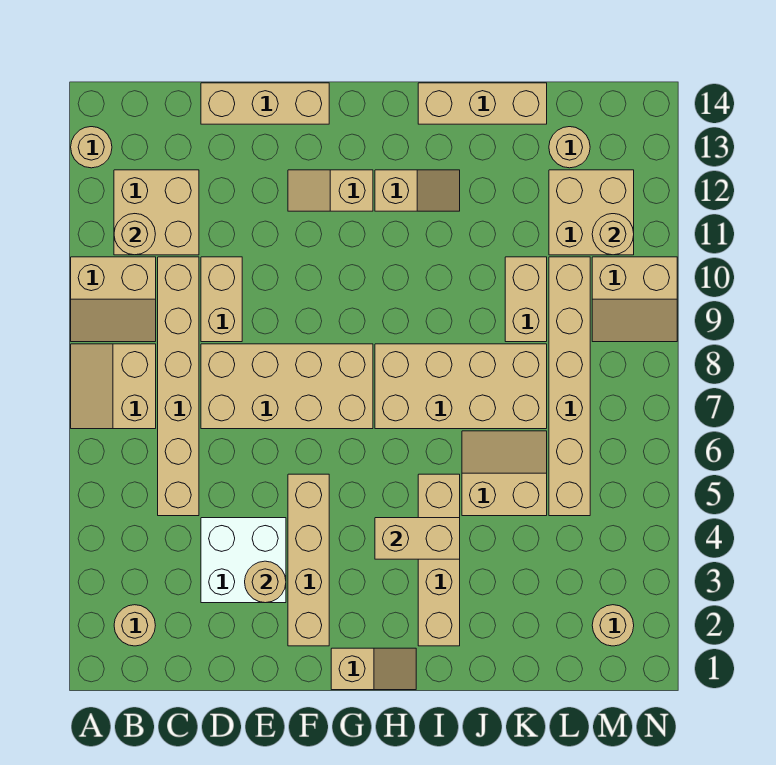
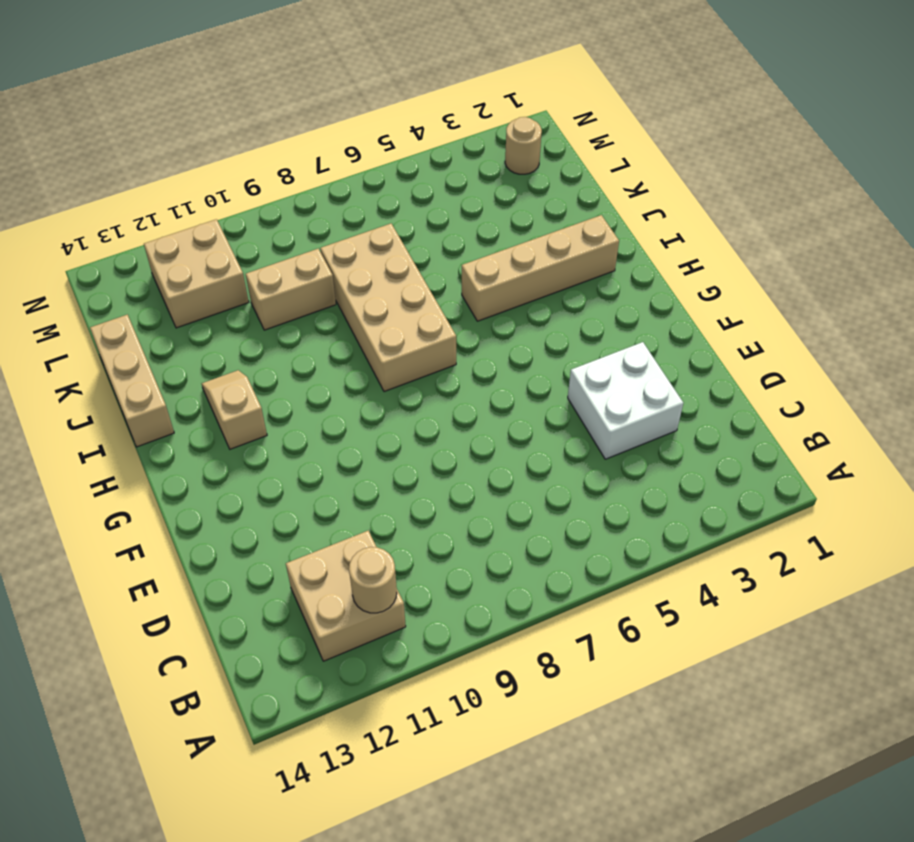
none -> tan slope A7:B8 level 1 top B
none -> tan slope A9:B10 level 1 top 10
none -> tan round brick A13 level 1

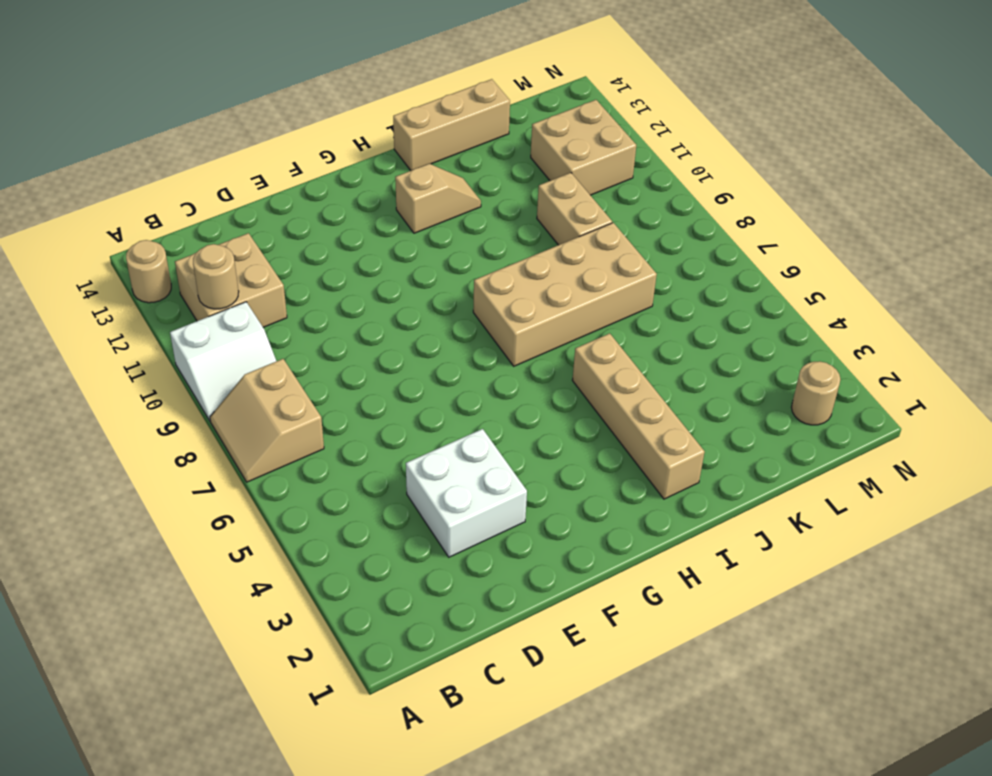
white slope A9:B10 level 1 top 10 -> tan slope A9:B10 level 1 top 10
none -> tan round brick B2 level 1
none -> tan brick C5:C10 level 1
none -> tan brick D7:G8 level 1

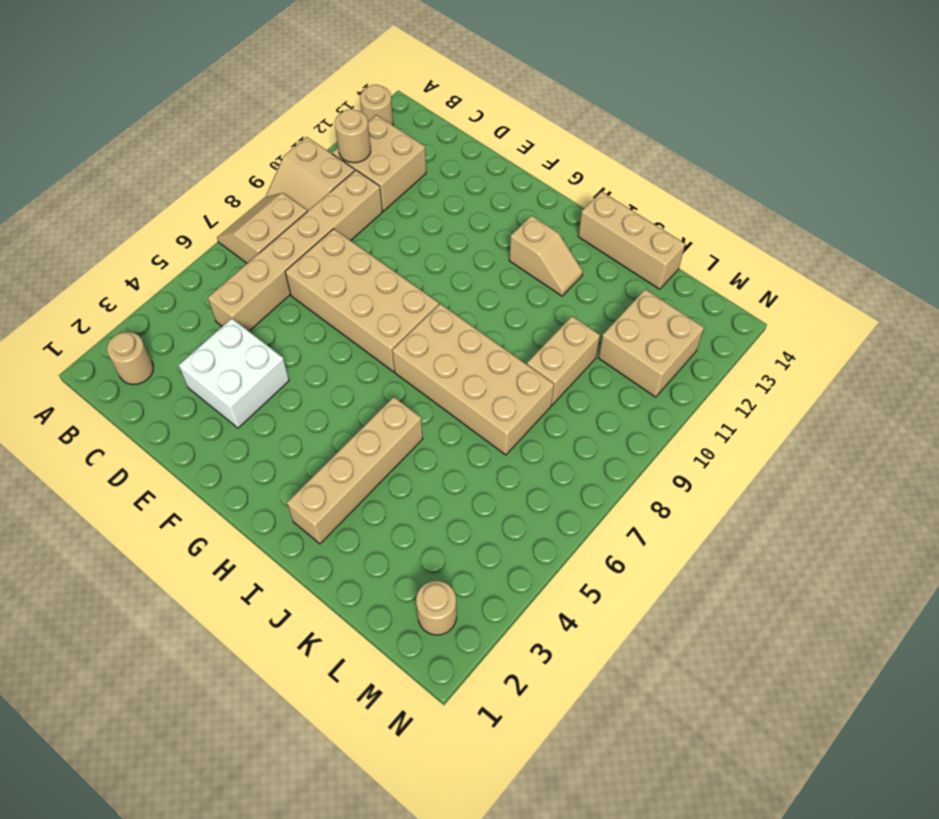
none -> tan brick D9:D10 level 1
none -> tan brick D14:F14 level 1
none -> tan brick F2:F5 level 1

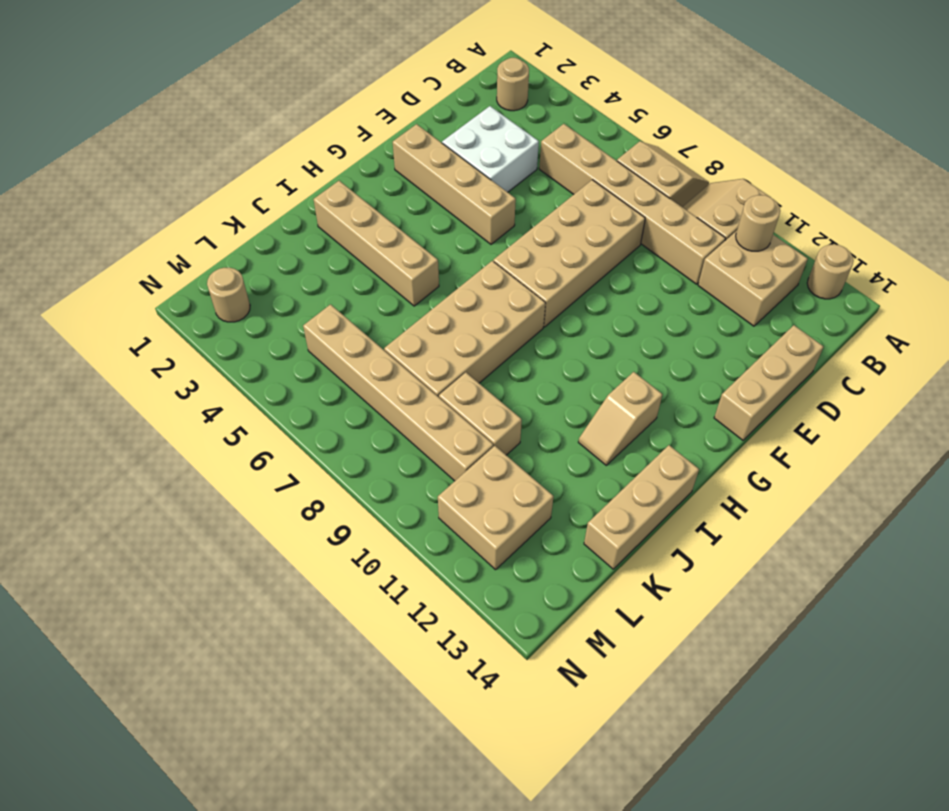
none -> tan brick D9:D10 level 1
none -> tan slope F12:G12 level 1 top G
none -> tan slope G1:H1 level 1 top G

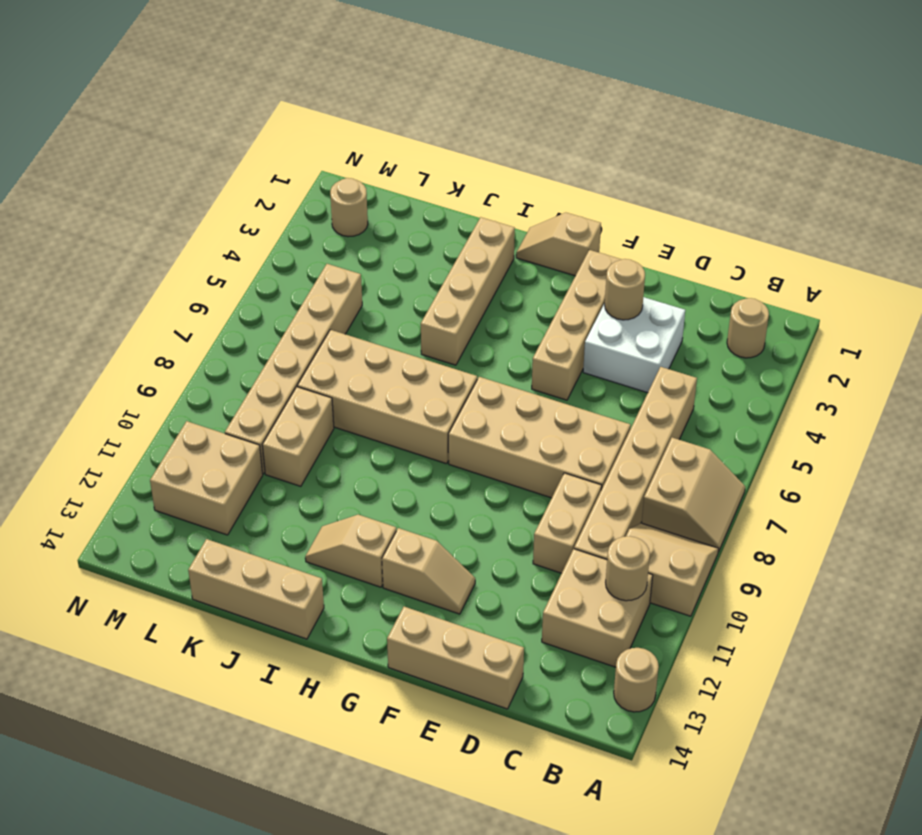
none -> tan slope J5:K6 level 1 top 5
none -> tan round brick L13 level 1
none -> tan slope M9:N10 level 1 top 10

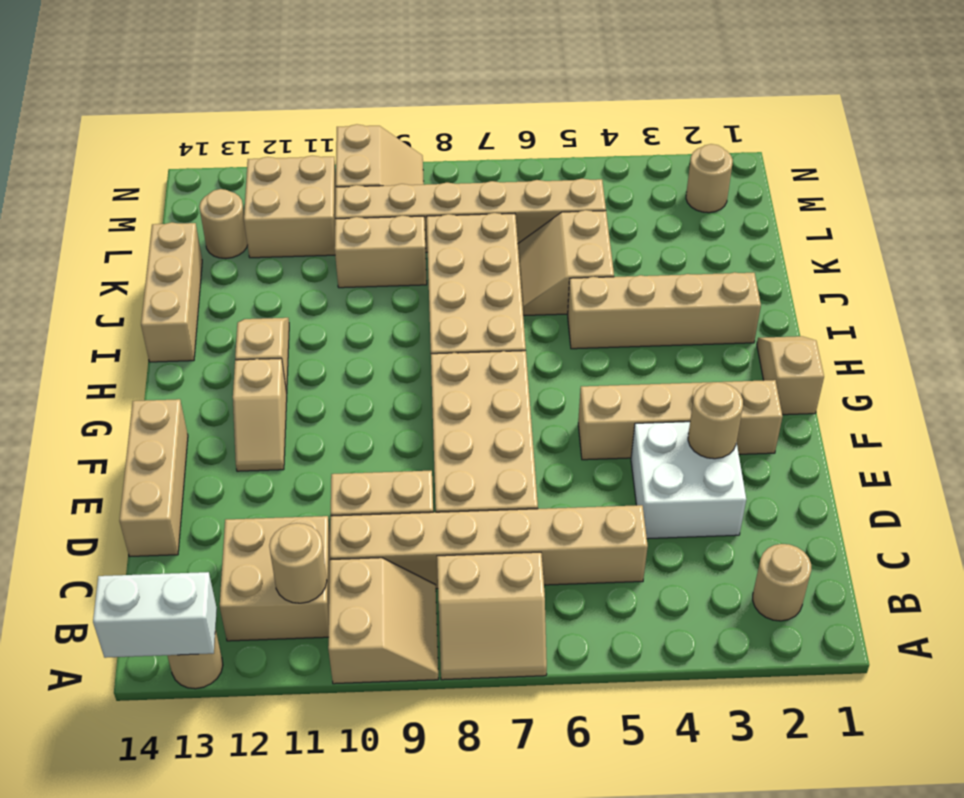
white brick A13:A14 level 2 -> none
none -> tan brick H4:I4 level 2
none -> tan round brick M11 level 2

